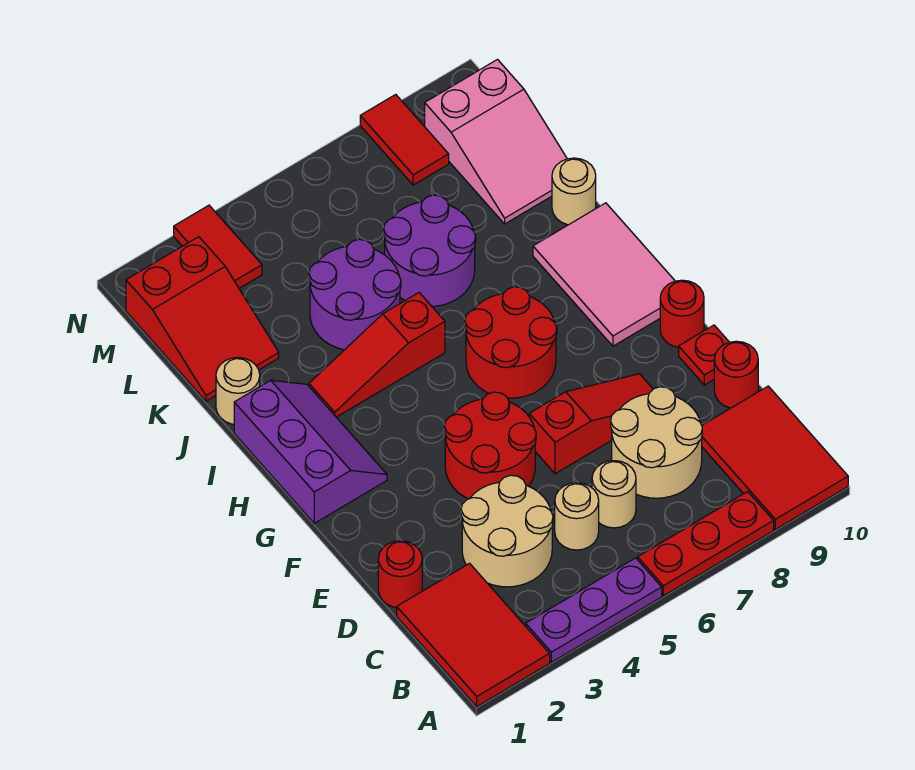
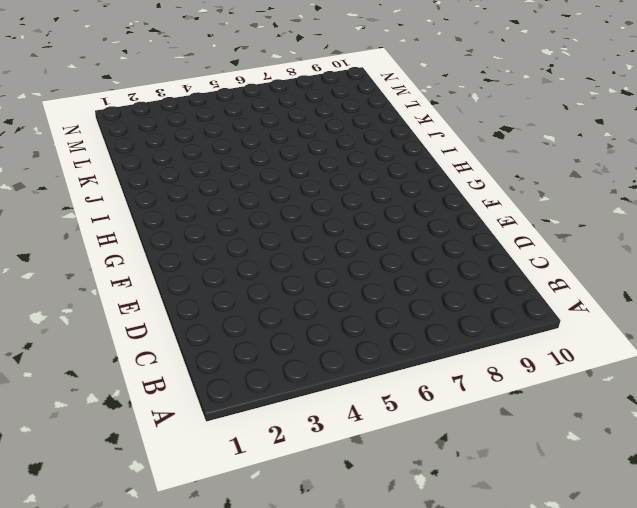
none -> red tile A1:C2 level 1
none -> purple plate A3:A5 level 1
none -> red plate A6:A8 level 1

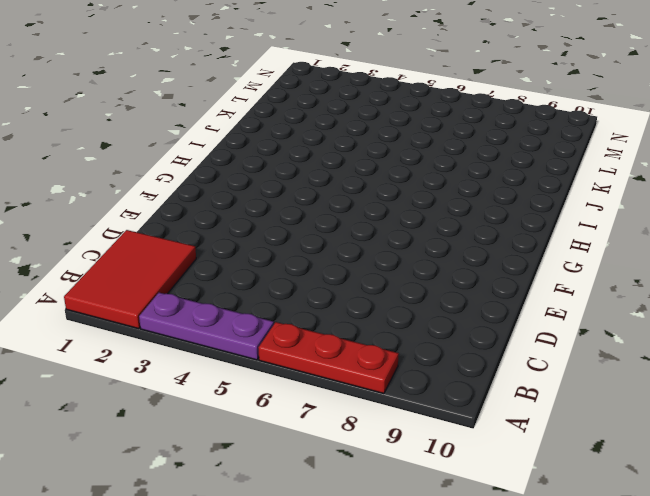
none -> red tile A9:C10 level 1
none -> tan round brick C3:D4 level 1
none -> tan round brick C5 level 1

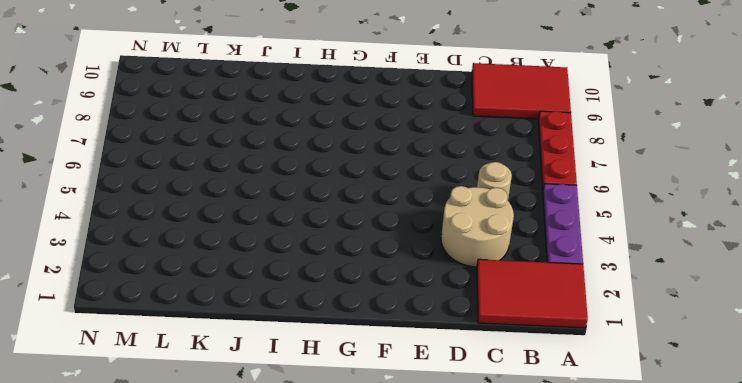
none -> tan round brick C6 level 1
none -> tan round brick C7:D8 level 1
none -> red round brick D1 level 1

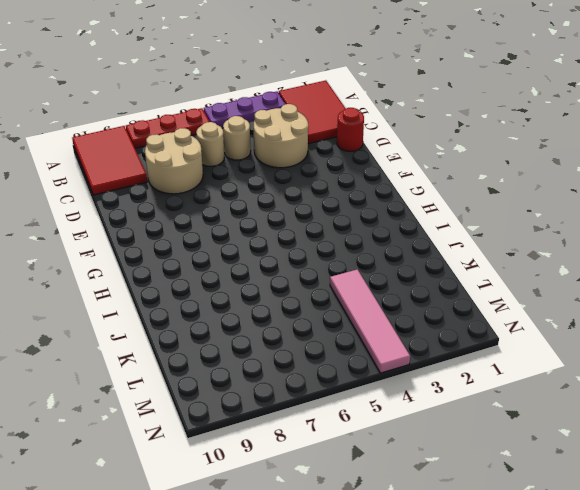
pink tile K4:N4 level 1 -> purple round brick J4:K5 level 1
none -> red round brick D10 level 1
none -> red round brick E4:F5 level 1
none -> red slope E6:E8 level 1 top 6

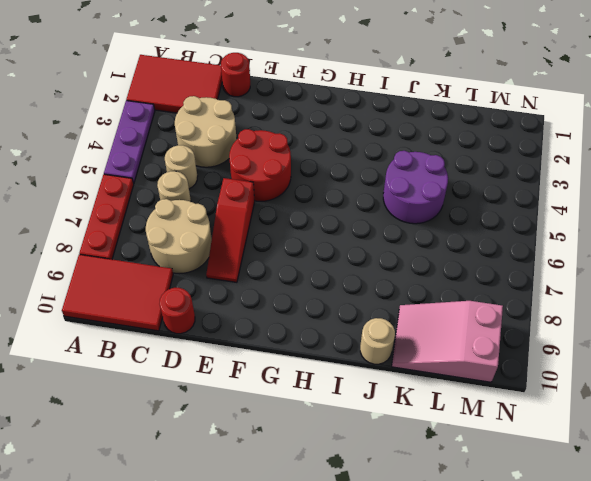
none -> red plate E10 level 1
none -> red round brick F10 level 1
none -> purple slope G1:I2 level 1 top 1

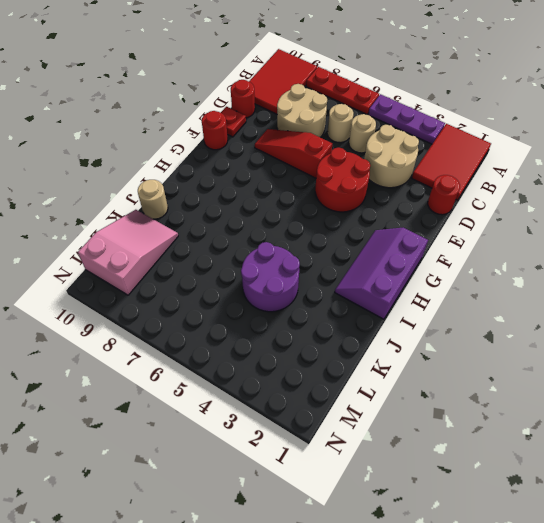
none -> red round brick G6:H7 level 1
none -> pink tile G9:I10 level 1
none -> red slope I3:I5 level 1 top 5

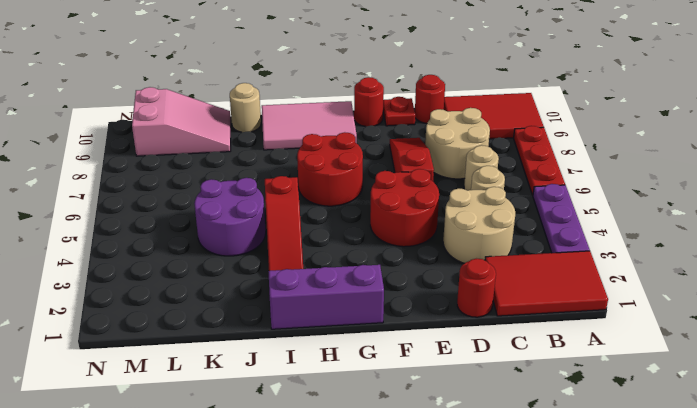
none -> tan round brick J1 level 1
none -> purple round brick J6:K7 level 1
none -> red slope K1:M2 level 1 top M

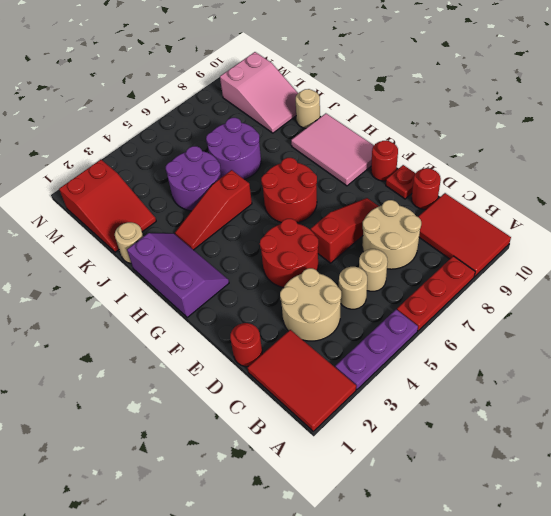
none -> red tile M3:N3 level 1
none -> red tile M8:N8 level 1

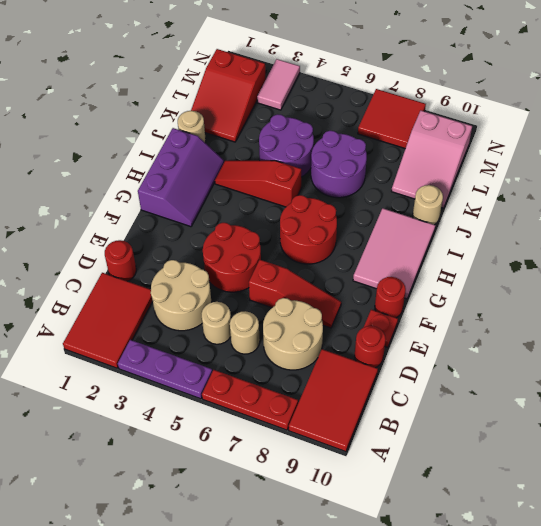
pink tile M3:N3 level 1 -> red tile M3:N3 level 1
red tile M7:N8 level 1 -> red tile M8:N8 level 1

